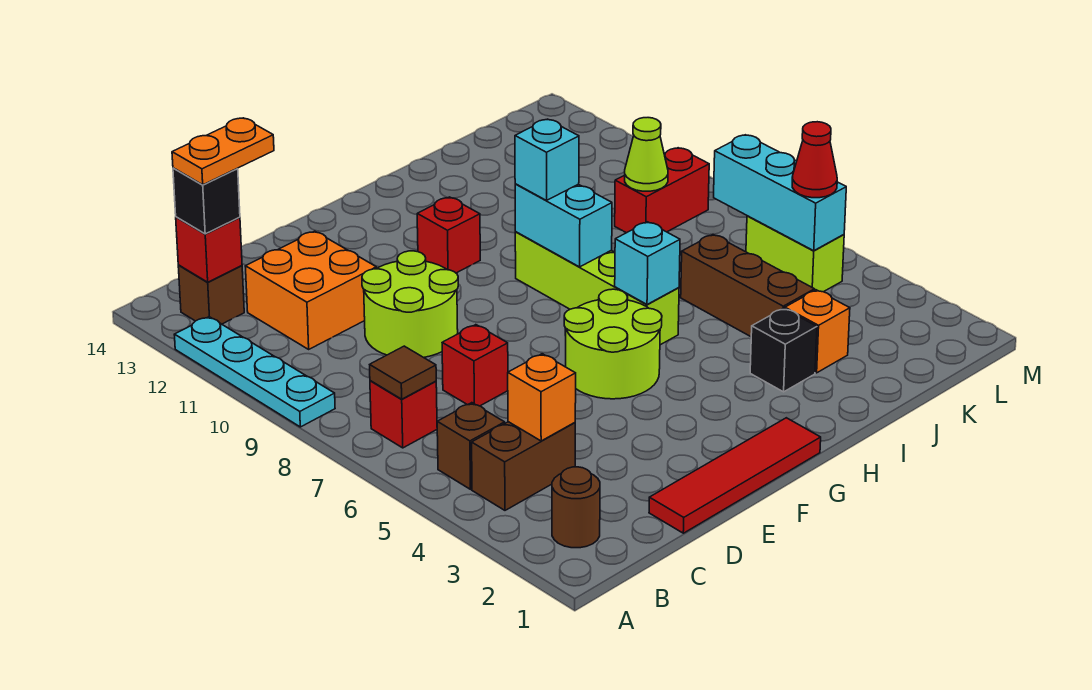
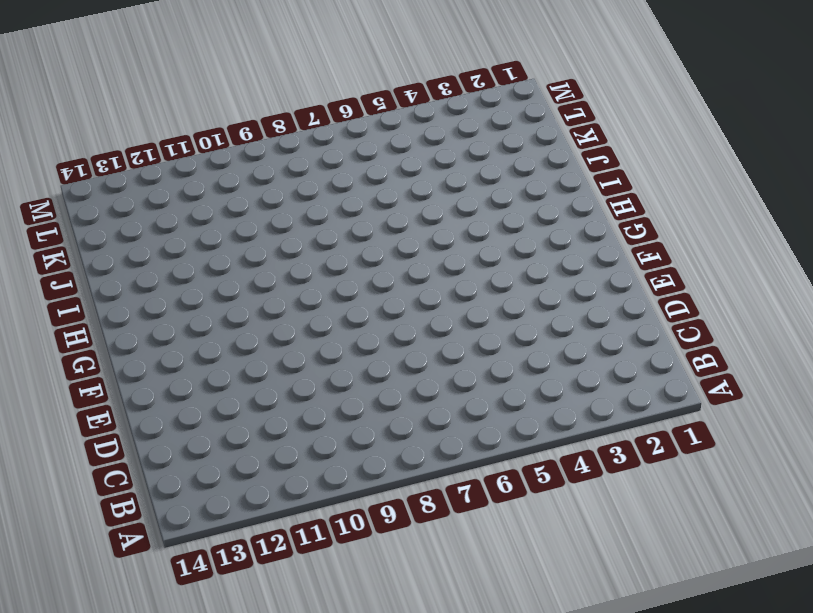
none -> cyan plate A9:A12 level 1
none -> brown round brick B2 level 1
none -> brown brick B4:C4 level 1

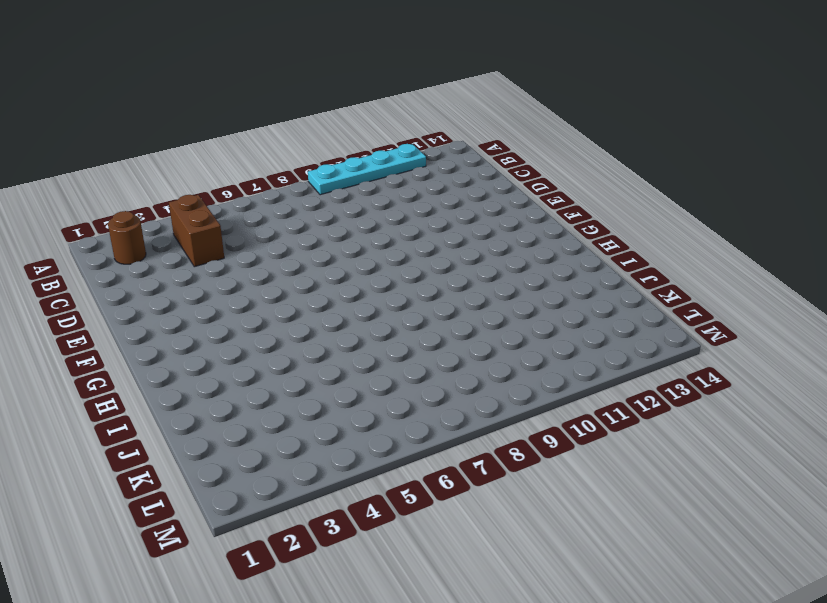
none -> brown brick B5 level 1
none -> red brick B7 level 1
none -> brown brick B13 level 1

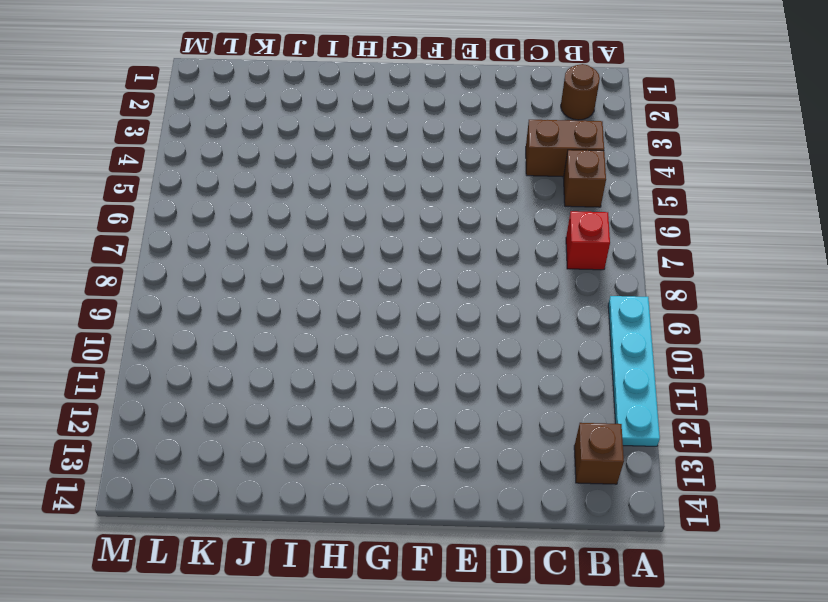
none -> orange brick C11:D12 level 1
none -> red tile D1:G1 level 1
none -> red brick D7 level 1

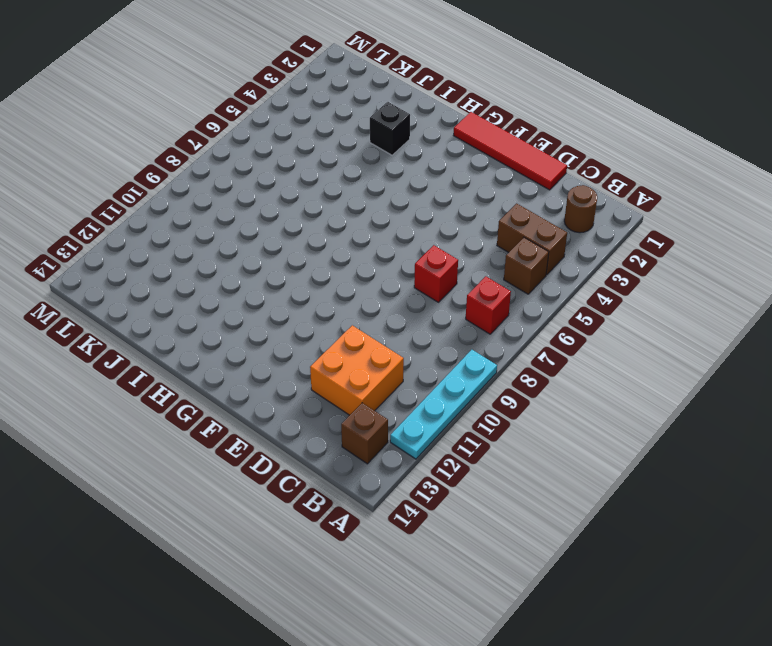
none -> lime round brick D9:E10 level 1
none -> lime round brick F5:G6 level 1
none -> red brick G11 level 1

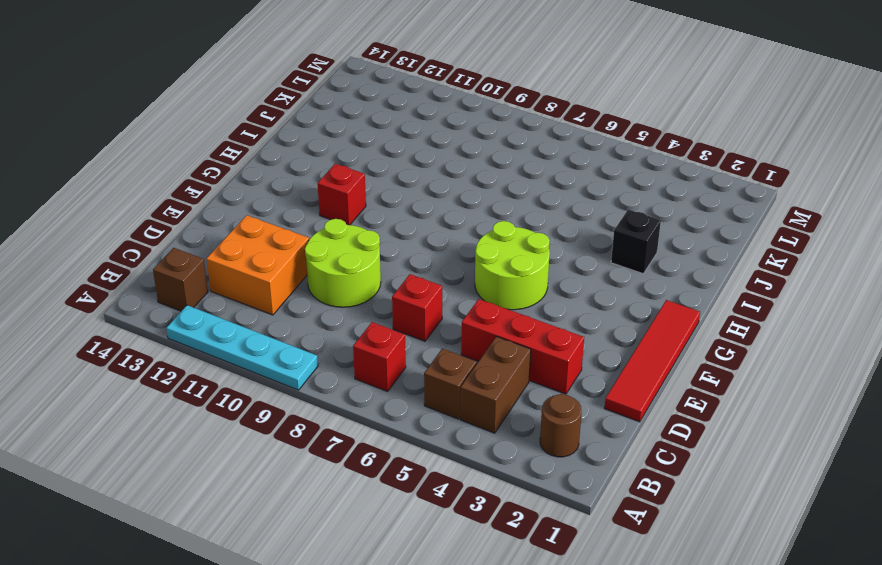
red brick D3:D5 level 1 -> none
none -> lime brick H6:H9 level 1
none -> orange brick J3 level 1
none -> brown brick J4:J6 level 1

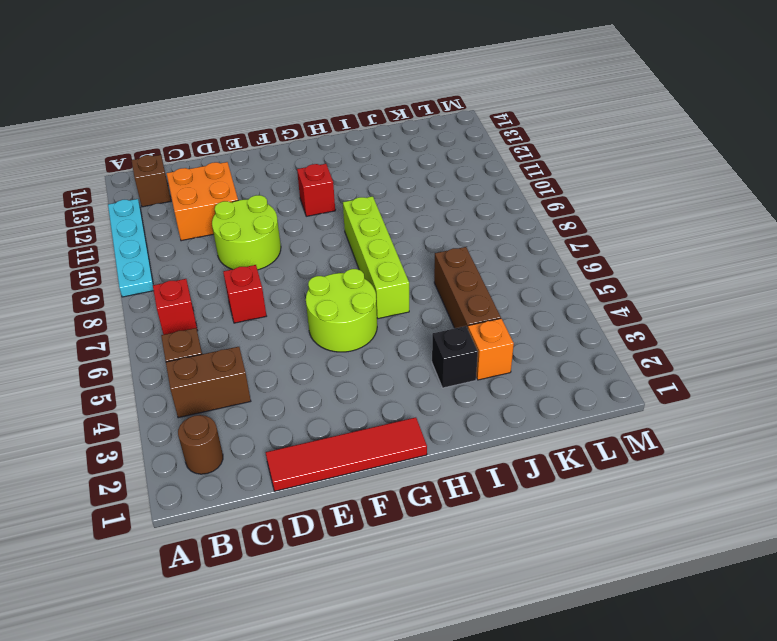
none -> red brick K9:L9 level 1
none -> lime brick L5:L6 level 1
none -> brown tile B7 level 2

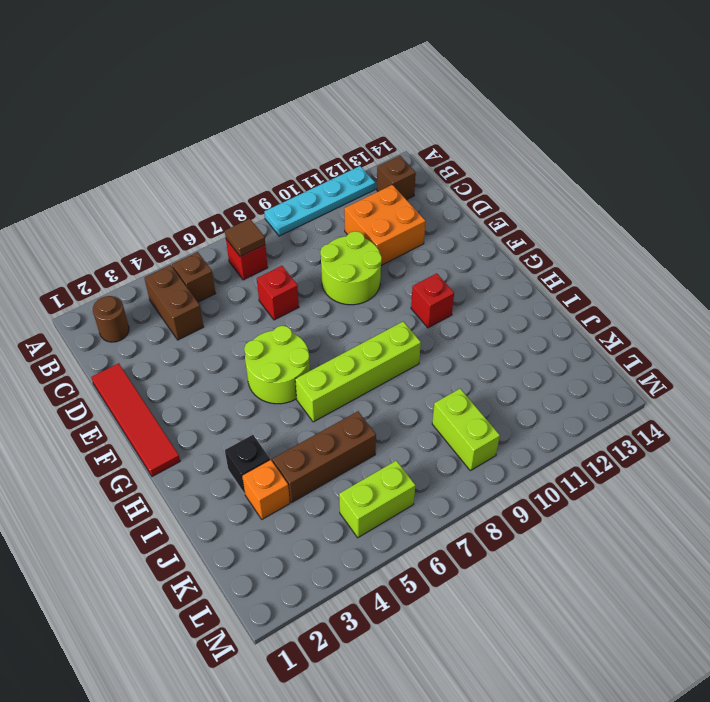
lime brick K9:L9 level 1 -> red brick K9:L9 level 1
none -> red brick B13 level 2
none -> orange brick C4 level 2
none -> cyan brick H6 level 2

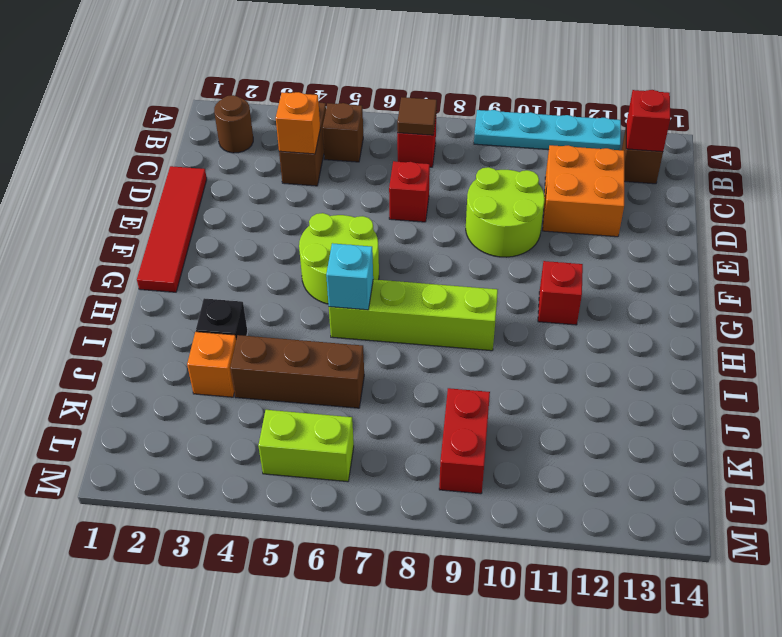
none -> cyan brick H8:H9 level 2
none -> lime cone K9 level 2
none -> cyan brick L5:L7 level 2

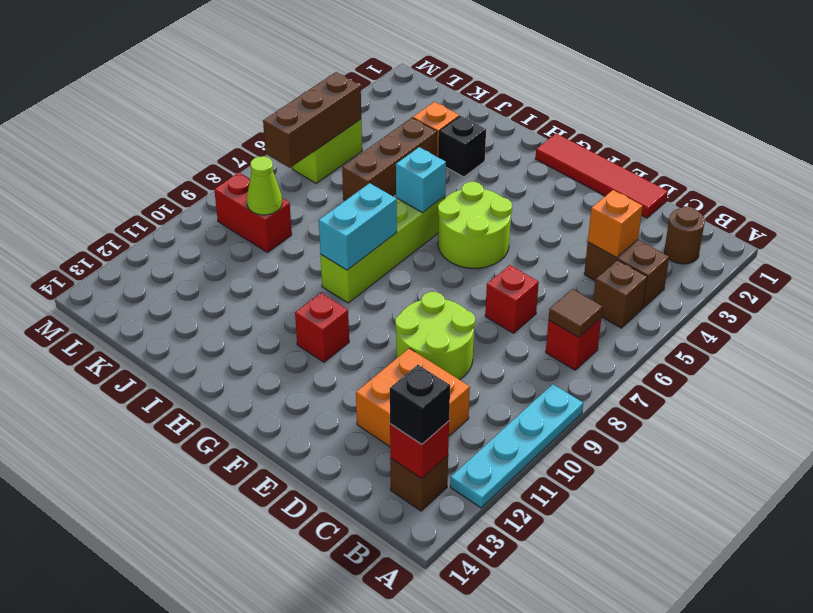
brown brick L5:L7 level 2 -> cyan brick L5:L7 level 2
none -> cyan brick H9 level 3
none -> red cone L5 level 3
none -> orange plate B13:C13 level 4

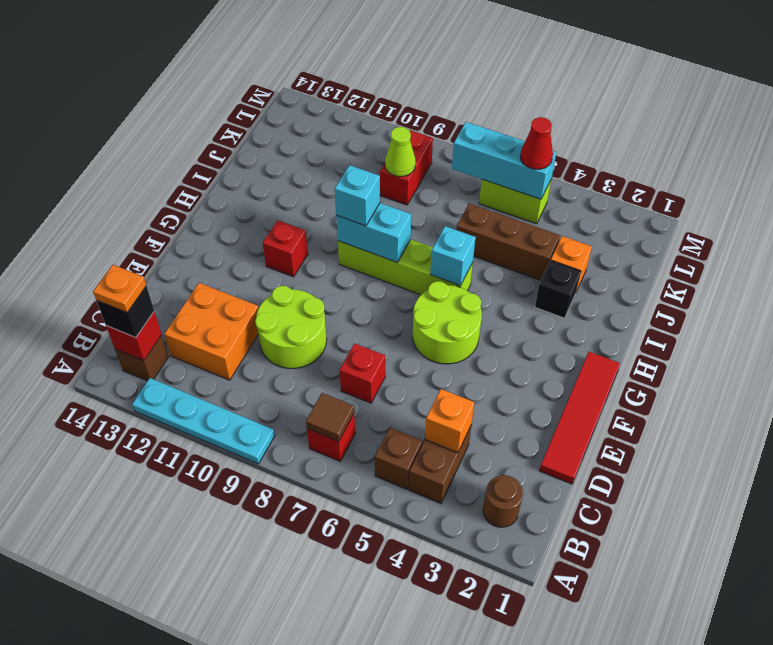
orange plate B13 level 4 -> orange plate B13:C13 level 4

